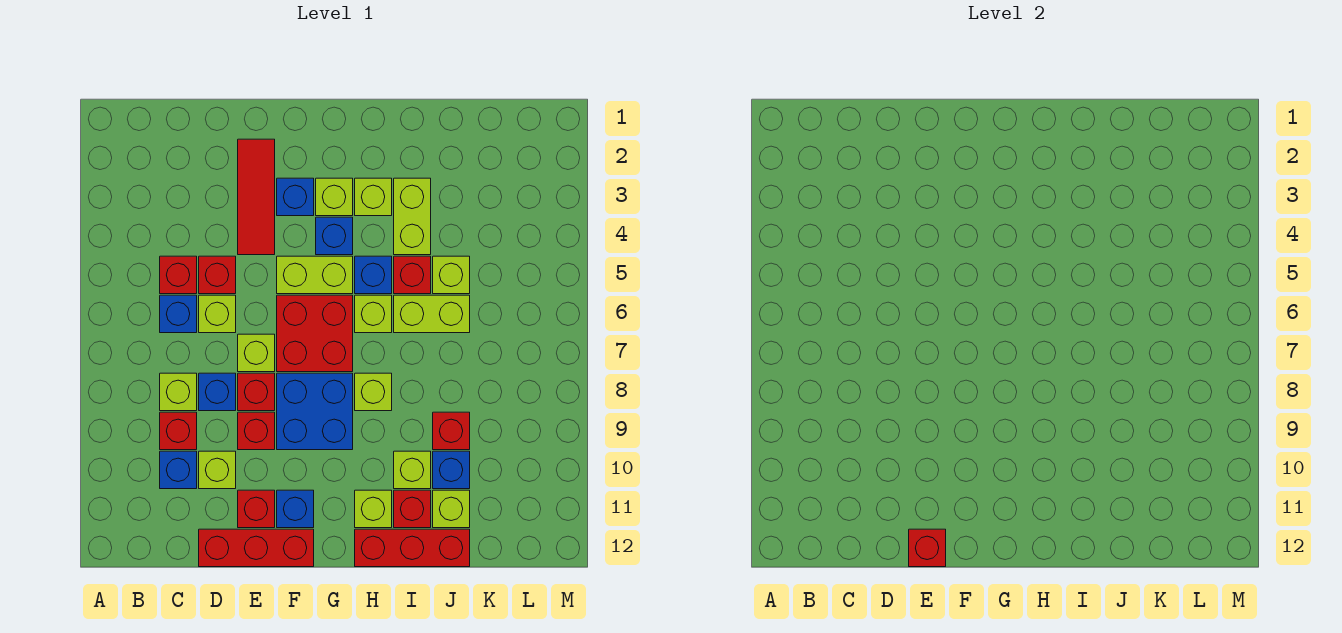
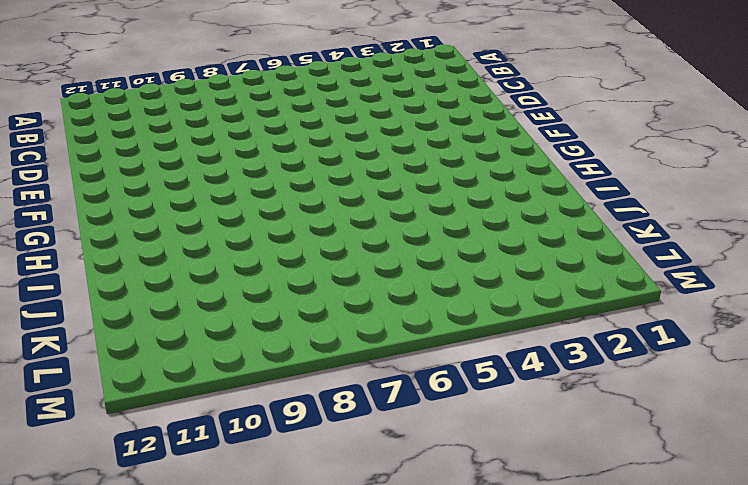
none -> red brick C5 level 1
none -> blue brick C6 level 1
none -> lime brick C8 level 1
none -> red brick C9 level 1

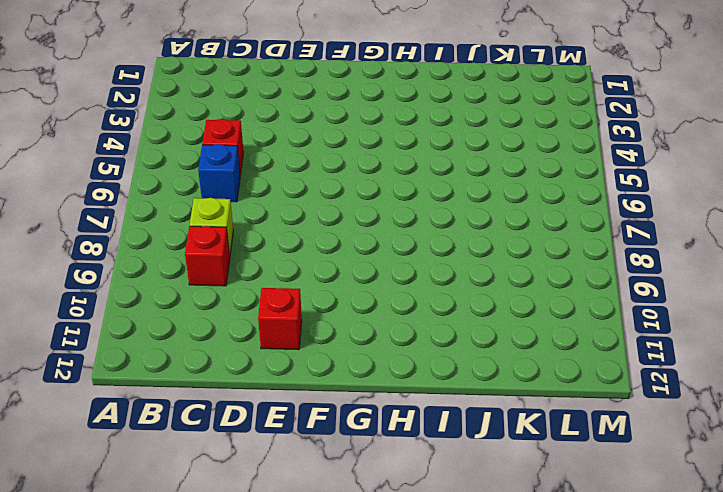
none -> blue brick C10 level 1
none -> red brick D5 level 1
none -> lime brick D6 level 1
none -> blue brick D8 level 1

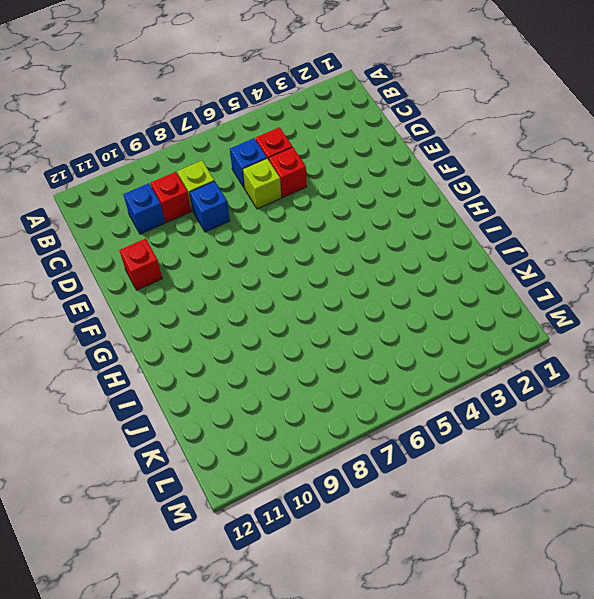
none -> lime brick D10 level 1
none -> red brick D12:F12 level 1
none -> red tile E2:E4 level 1
none -> lime brick E7 level 1

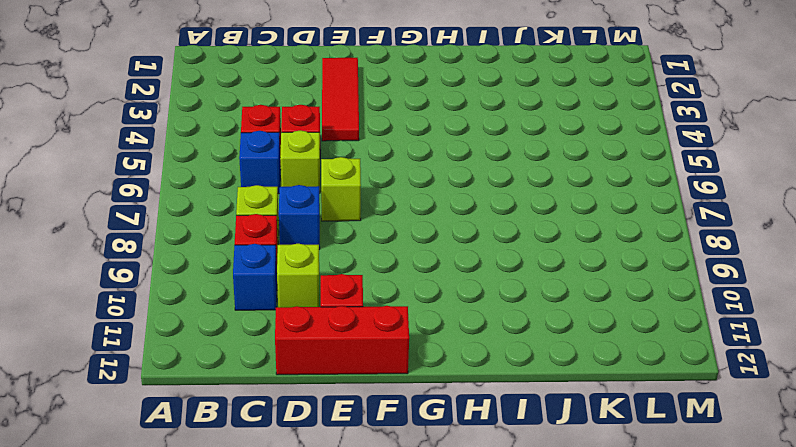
none -> red brick E8 level 1
none -> red brick E9 level 1
none -> blue brick F3 level 1
none -> lime brick F5:G5 level 1

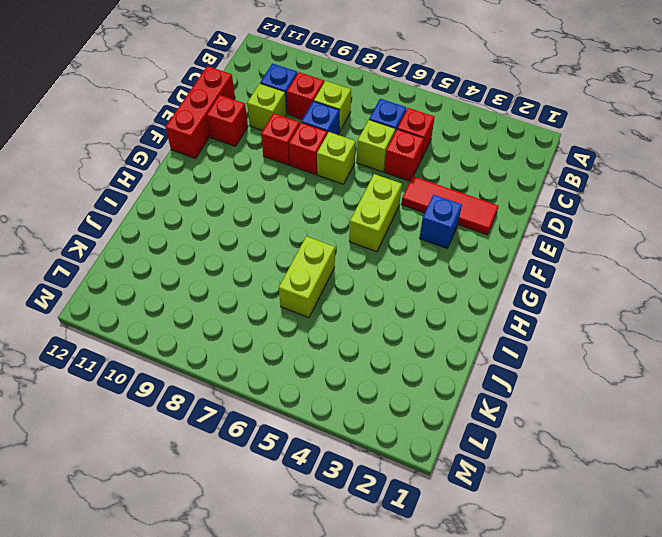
none -> red brick F6:G7 level 1
none -> blue brick F8:G9 level 1
none -> blue brick F11 level 1
none -> lime brick G3 level 1

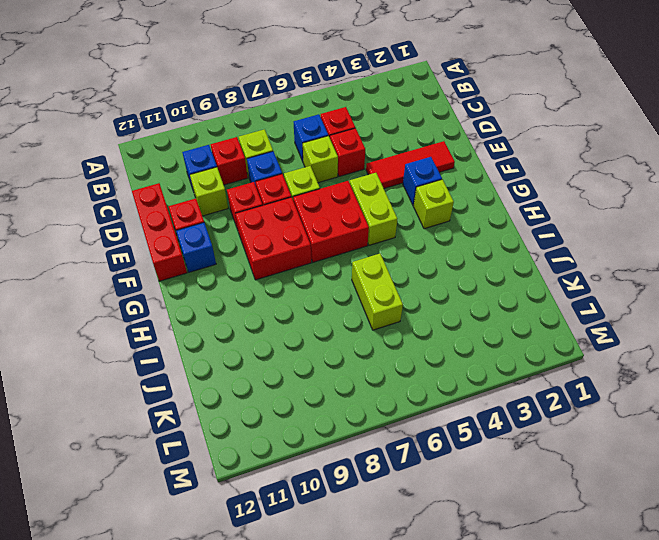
red brick F8:G9 level 1 -> blue brick F8:G9 level 1
none -> blue brick G4 level 1
none -> lime brick H3 level 1
none -> blue brick H5 level 1
none -> lime brick H6 level 1

